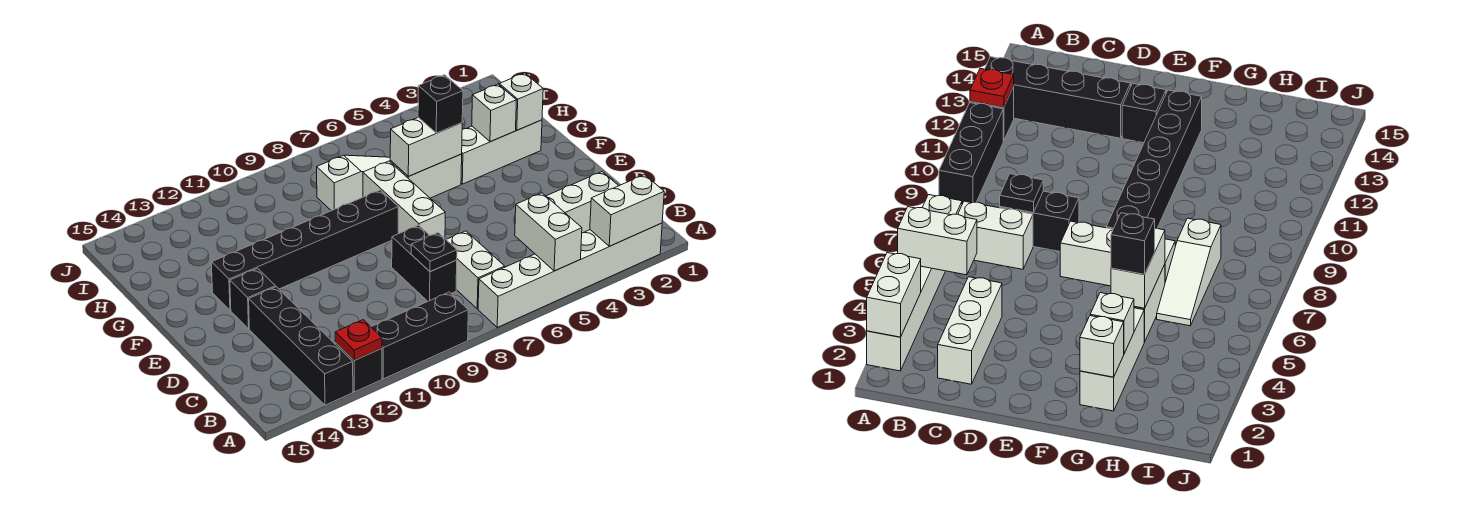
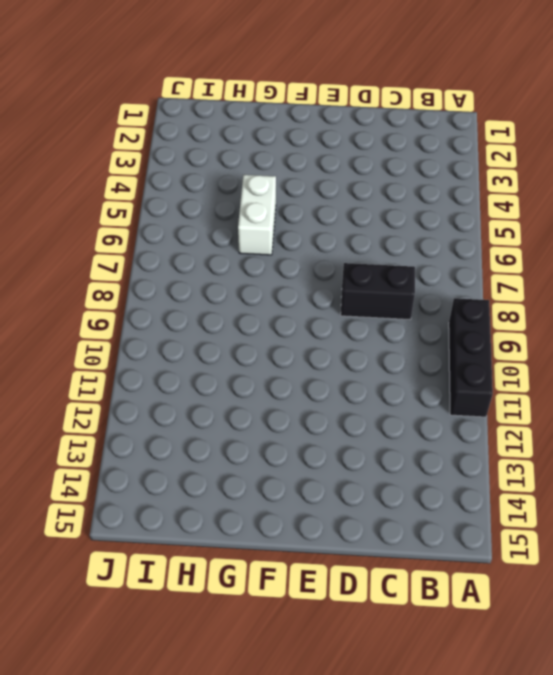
none -> white brick A2:A7 level 1
none -> black brick A12 level 1
none -> black brick A13:D13 level 1

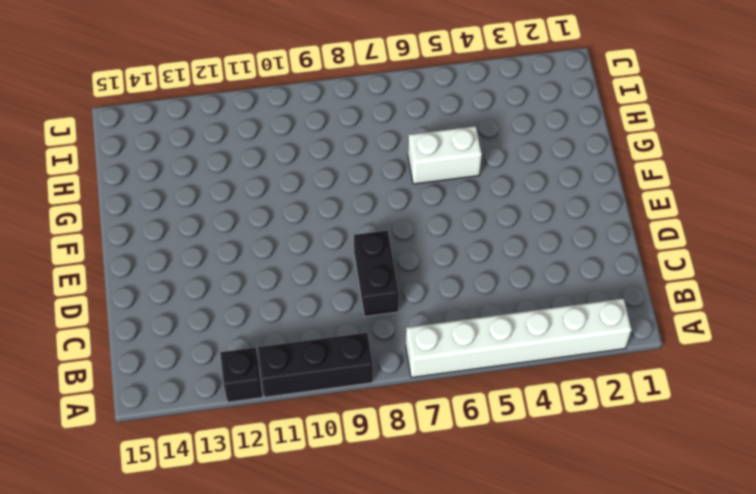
none -> black brick A13:D13 level 1
none -> white brick B7:C7 level 1
none -> white brick C2:C4 level 1

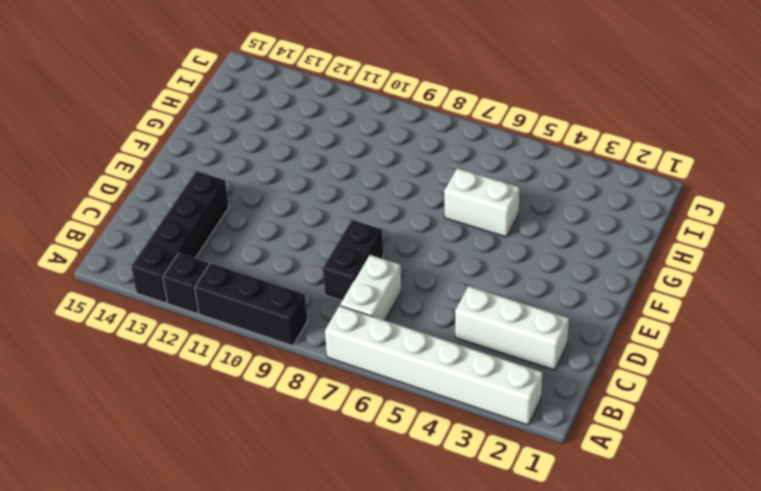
none -> white brick E7:G7 level 1
none -> black brick E13 level 1
none -> black brick F8:F13 level 1

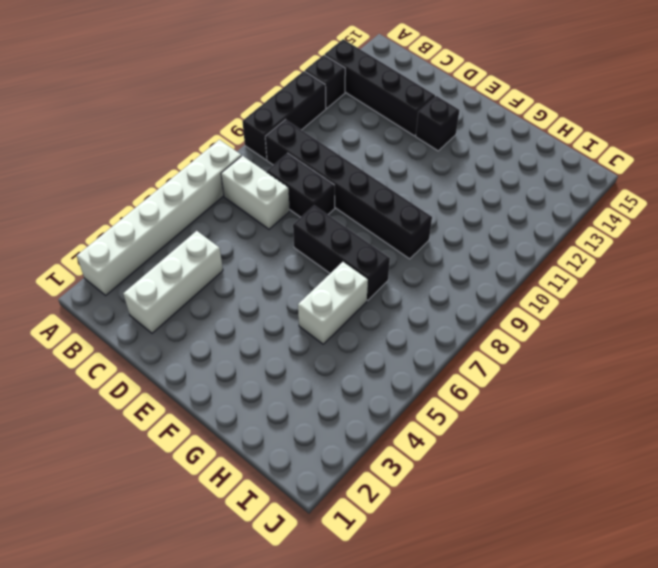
black brick B9:G9 level 1 -> black brick F8:F13 level 1
black brick E7:G7 level 1 -> white brick E7:G7 level 1
none -> white brick G2:G4 level 1
none -> white slope H6:H8 level 1 top 8
none -> white brick A2:A3 level 2

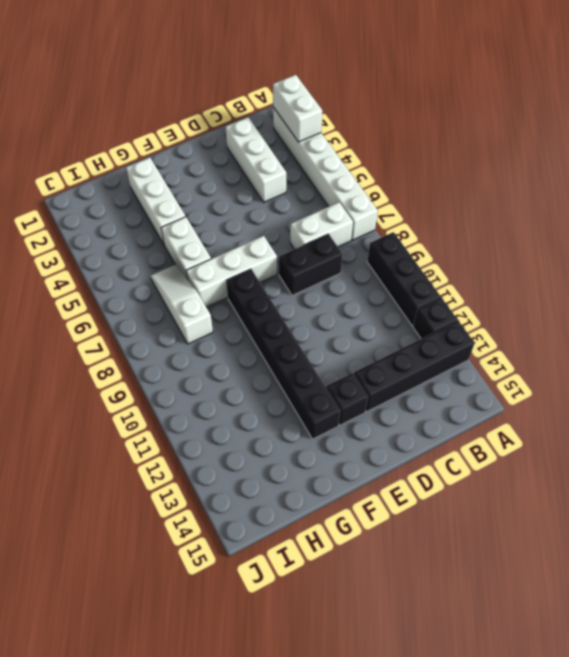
none -> white brick A5:B5 level 2
none -> red plate A12 level 2
none -> black plate C8 level 2

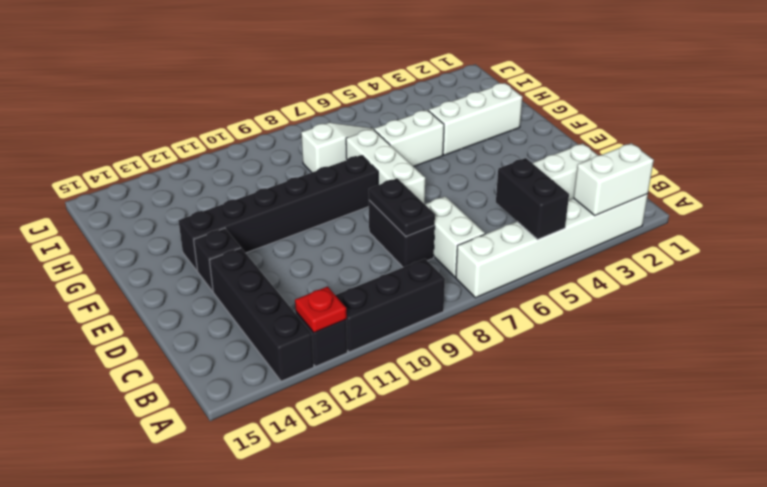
black brick A5:B5 level 2 -> white brick A5:B5 level 2
black plate C8:D8 level 2 -> black plate C8 level 2
none -> white brick G2 level 2
none -> white brick G3 level 2
none -> white brick G5:G6 level 2

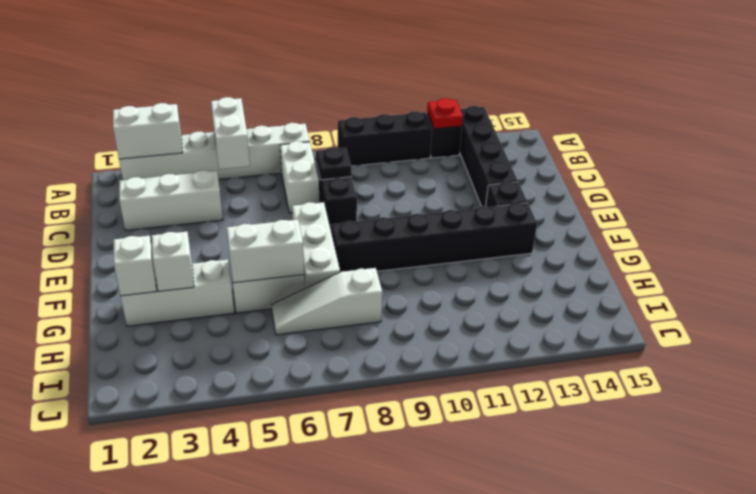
none -> black brick G5 level 3

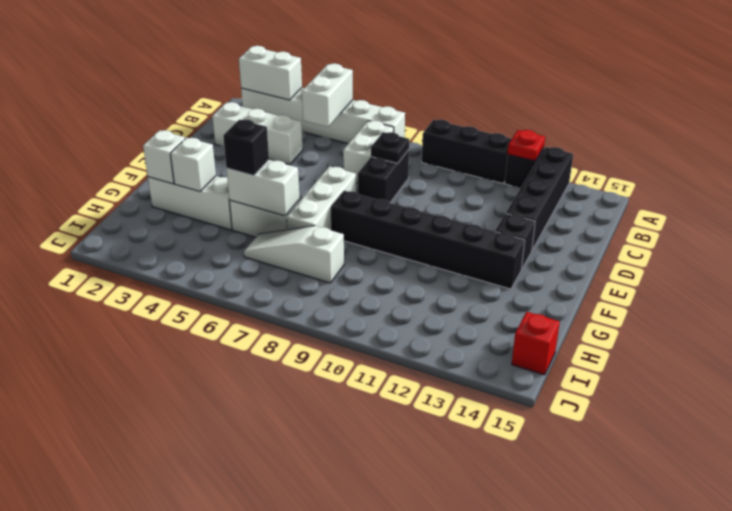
red brick I15 level 1 -> none

